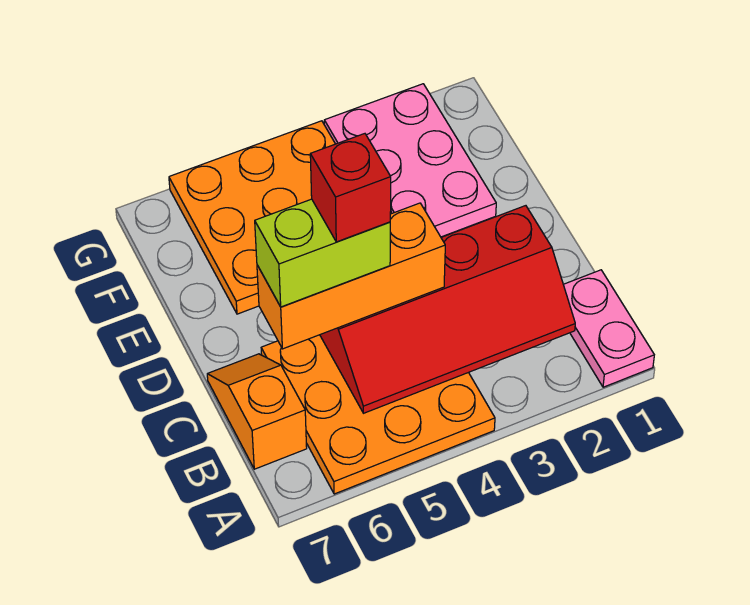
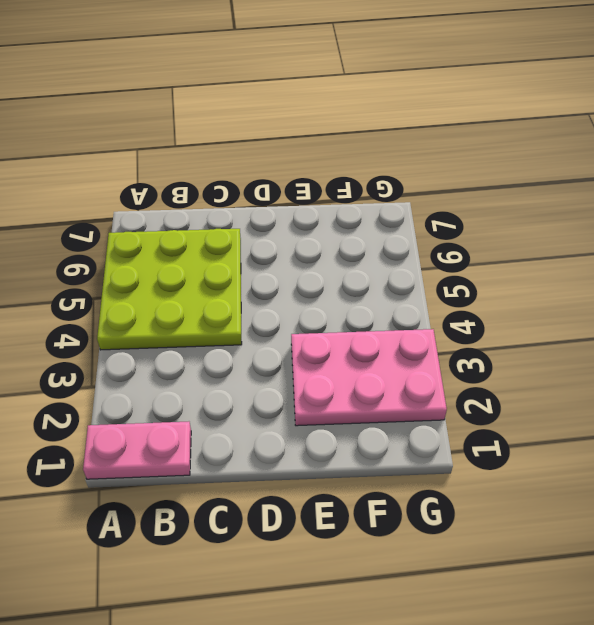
lime plate A4:C6 level 1 -> orange plate A4:C6 level 1
none -> orange slope B7:C7 level 1 top B
none -> orange plate E4:G6 level 1

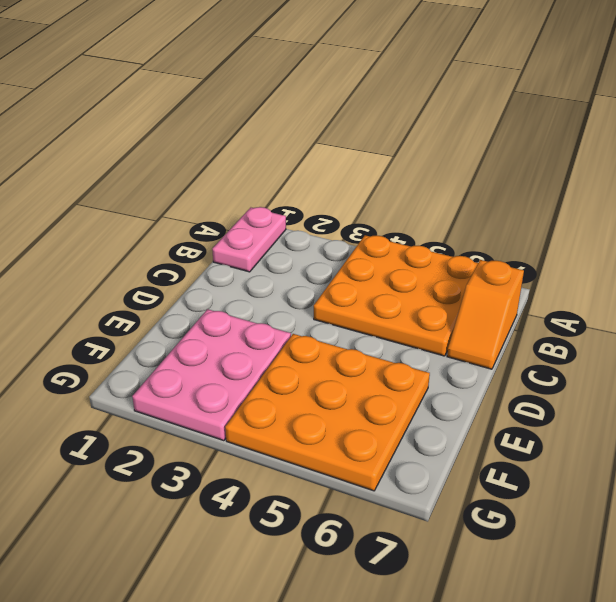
none -> red slope B2:C5 level 2 top C
none -> orange brick C4:C6 level 3

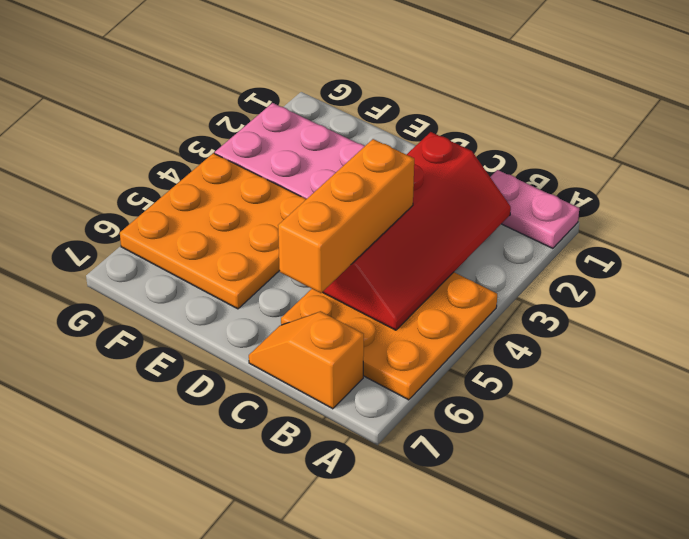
none -> lime brick C5:C6 level 4
none -> red brick C5 level 5

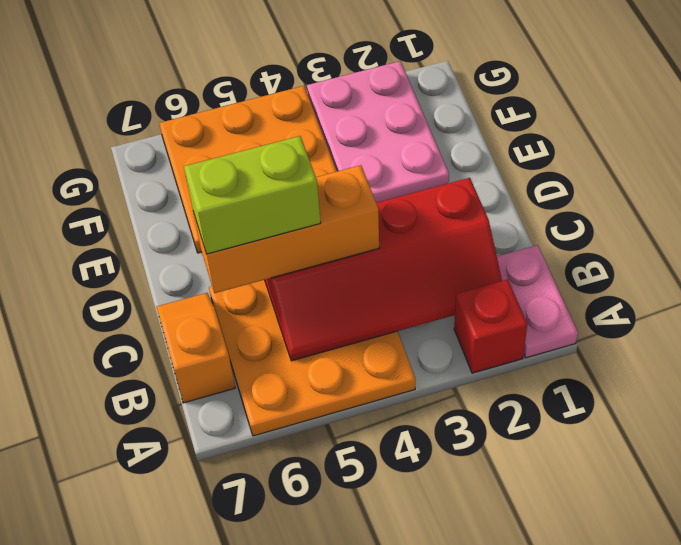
red brick A2 level 1 -> red brick C5 level 5

